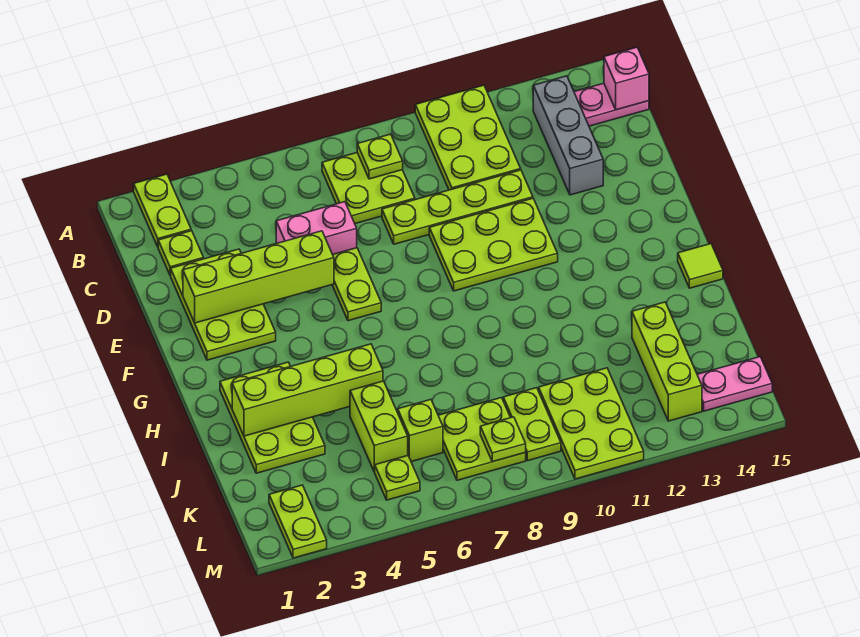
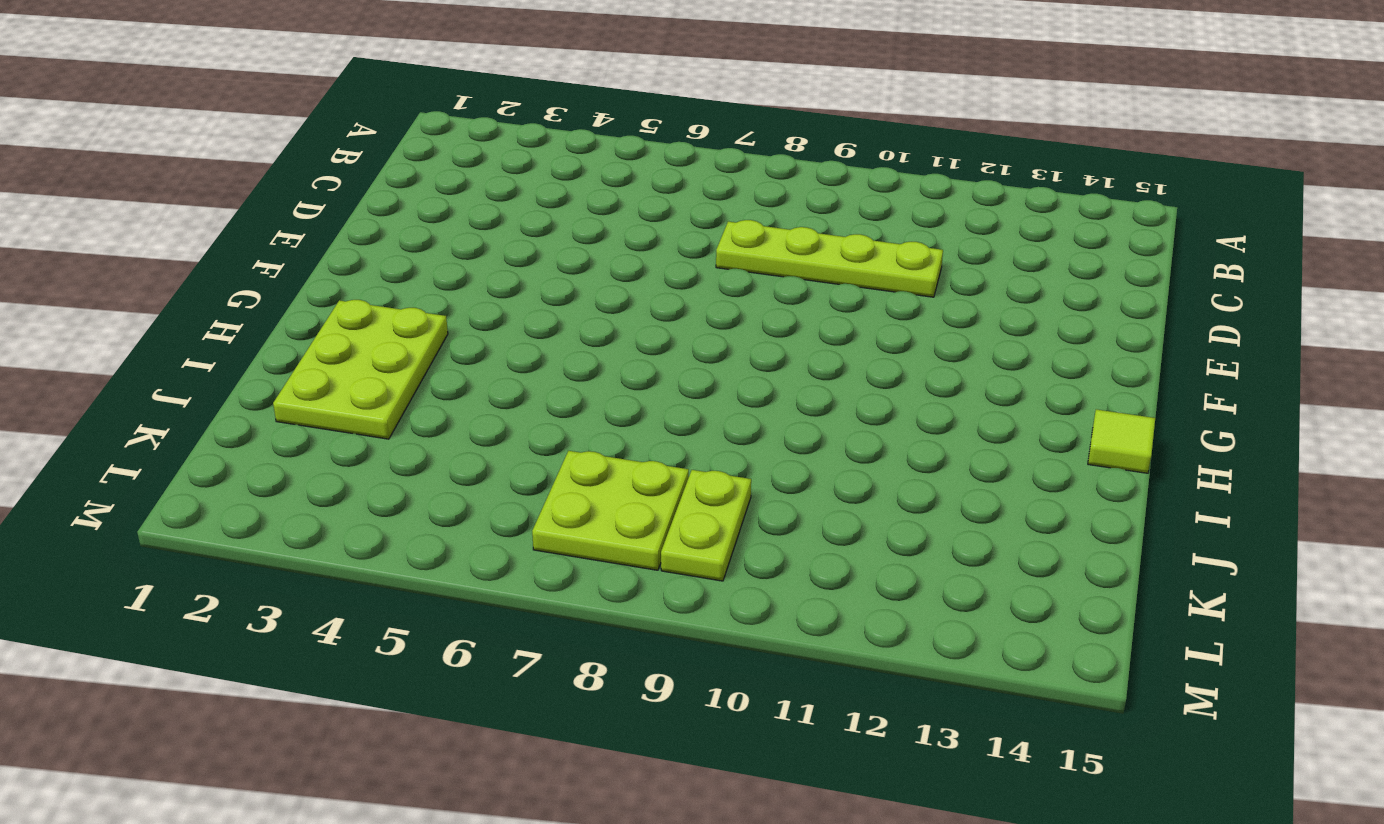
none -> lime plate A2:B2 level 1
none -> lime plate A10:C11 level 1
none -> lime plate B7:C8 level 1

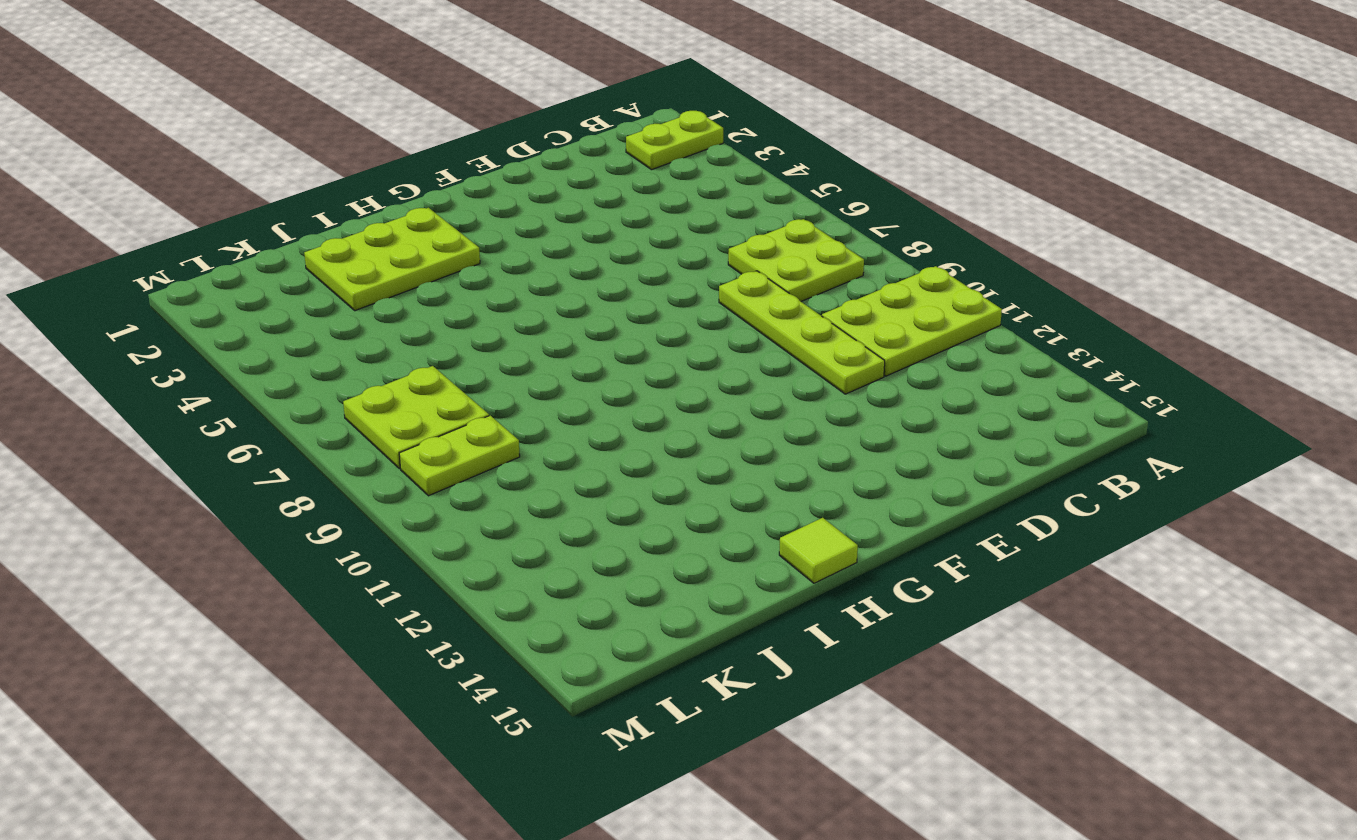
none -> grey brick B13:D13 level 1
none -> pink plate B14:B15 level 1
none -> lime plate C2 level 1

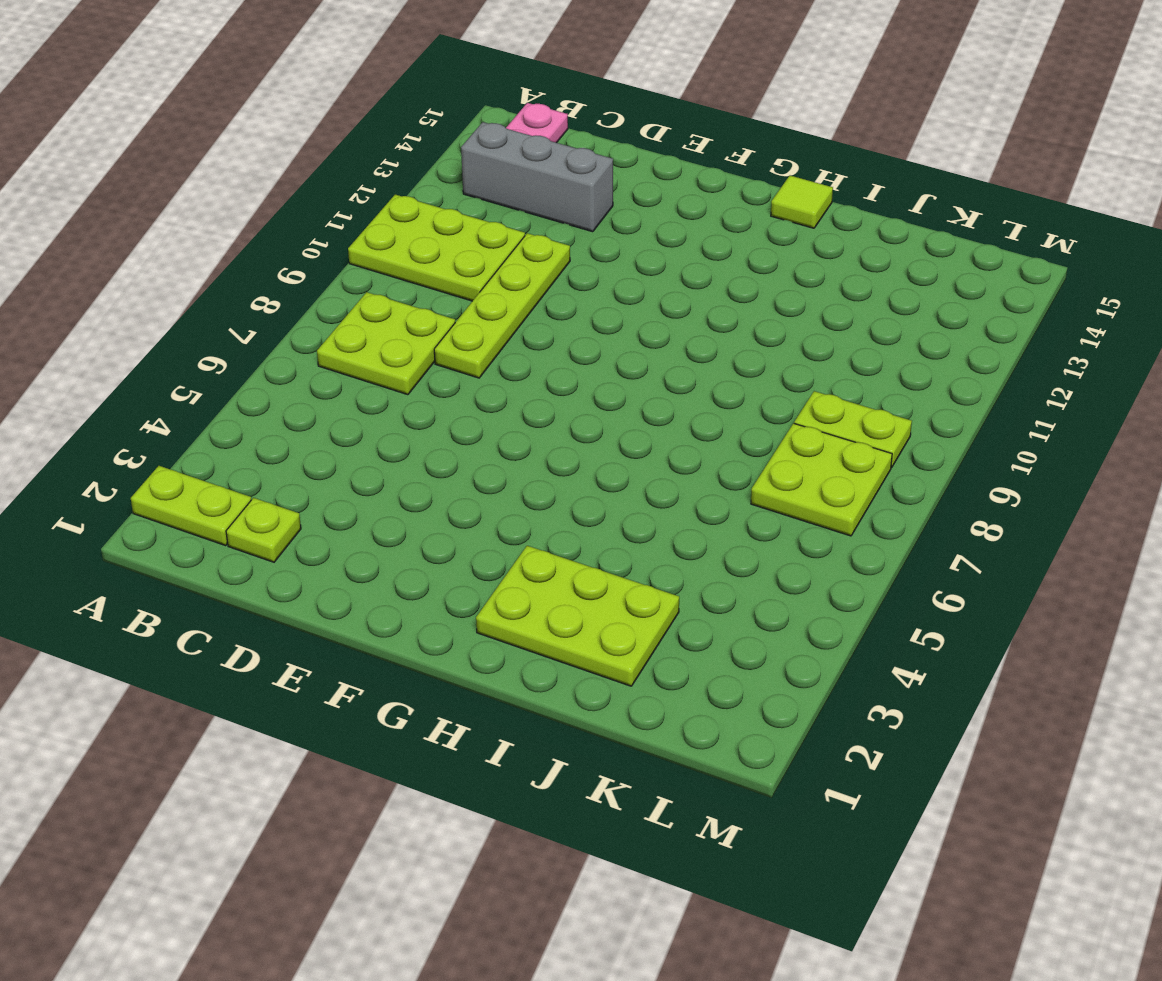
none -> lime plate D2:F3 level 1
none -> pink brick D5:D6 level 1
none -> lime plate E6:F6 level 1

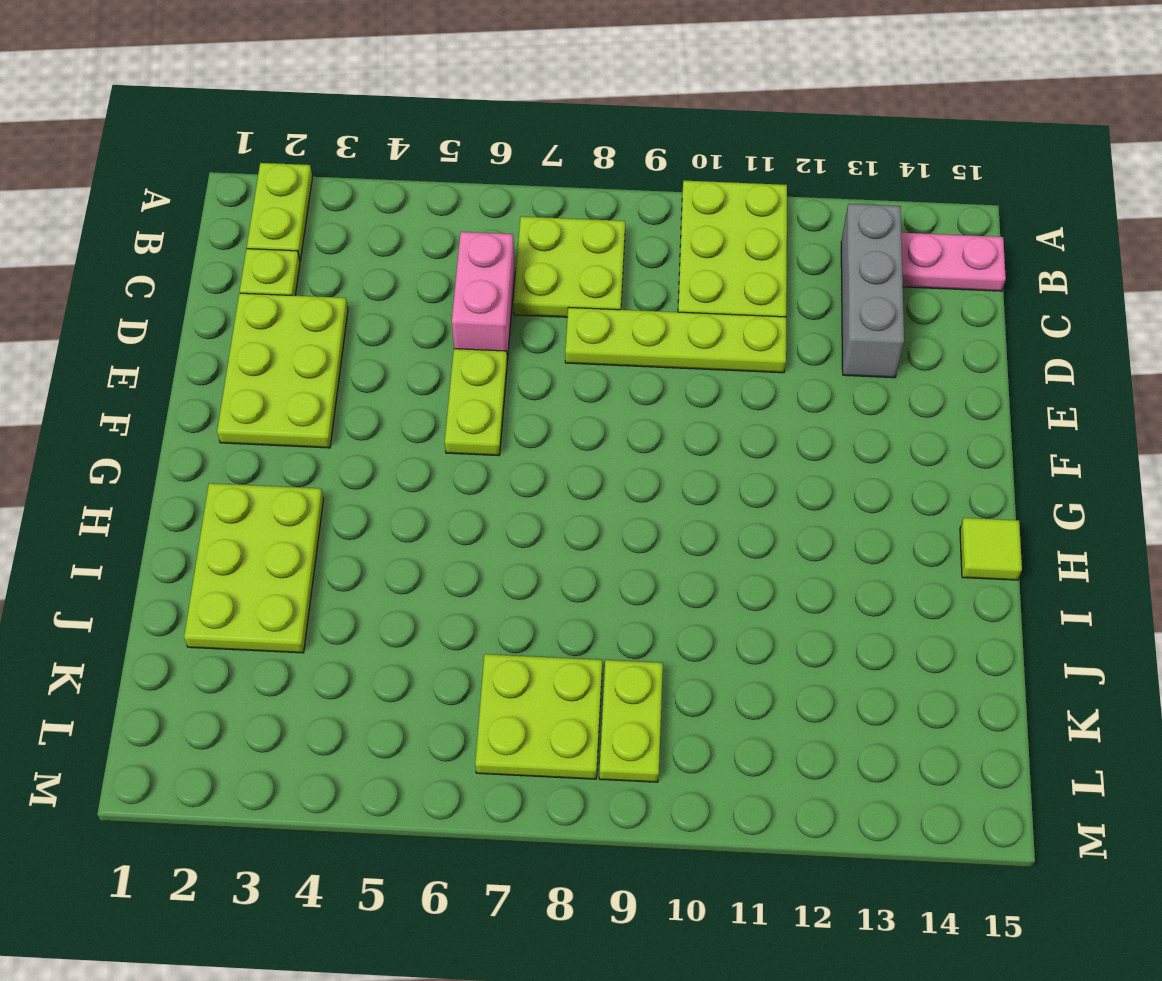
pink brick C6:D6 level 1 -> pink brick D5:D6 level 1
none -> lime plate E9:F11 level 1
none -> lime brick J5:K5 level 1
none -> lime brick J13:L13 level 1

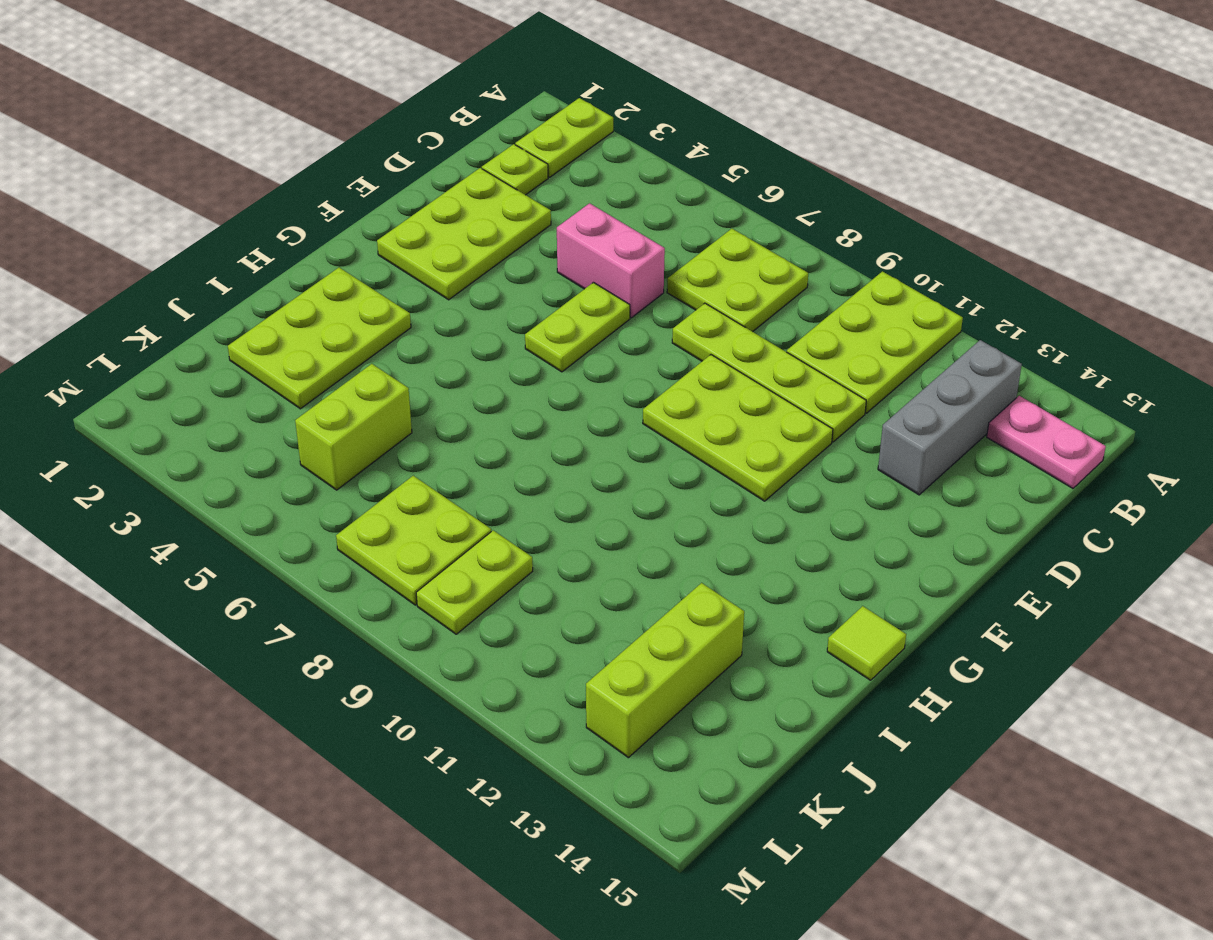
none -> lime brick K6 level 1
none -> lime plate K10:M11 level 1
none -> lime plate L2:M2 level 1

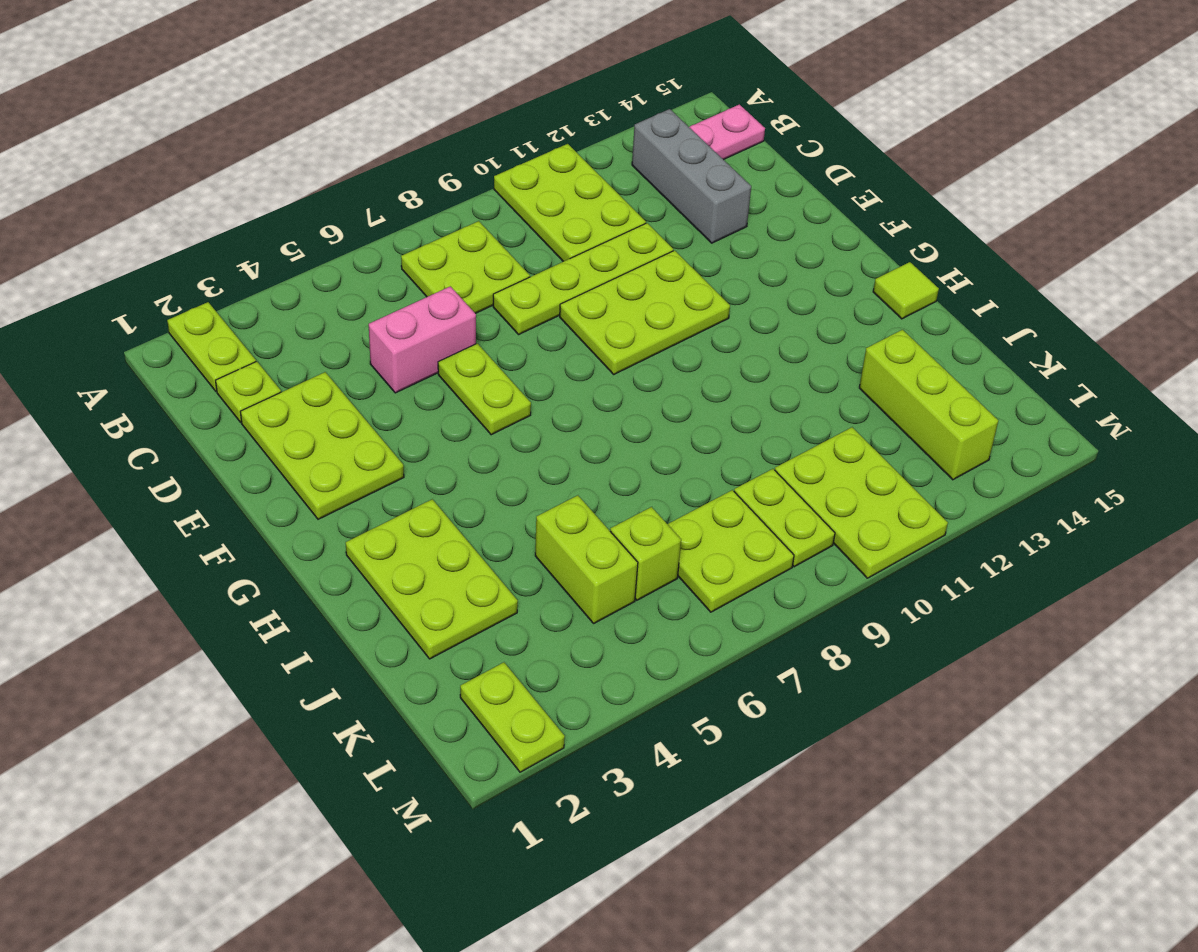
none -> lime plate L5 level 1
none -> pink plate L14:L15 level 1
none -> lime plate B8 level 2

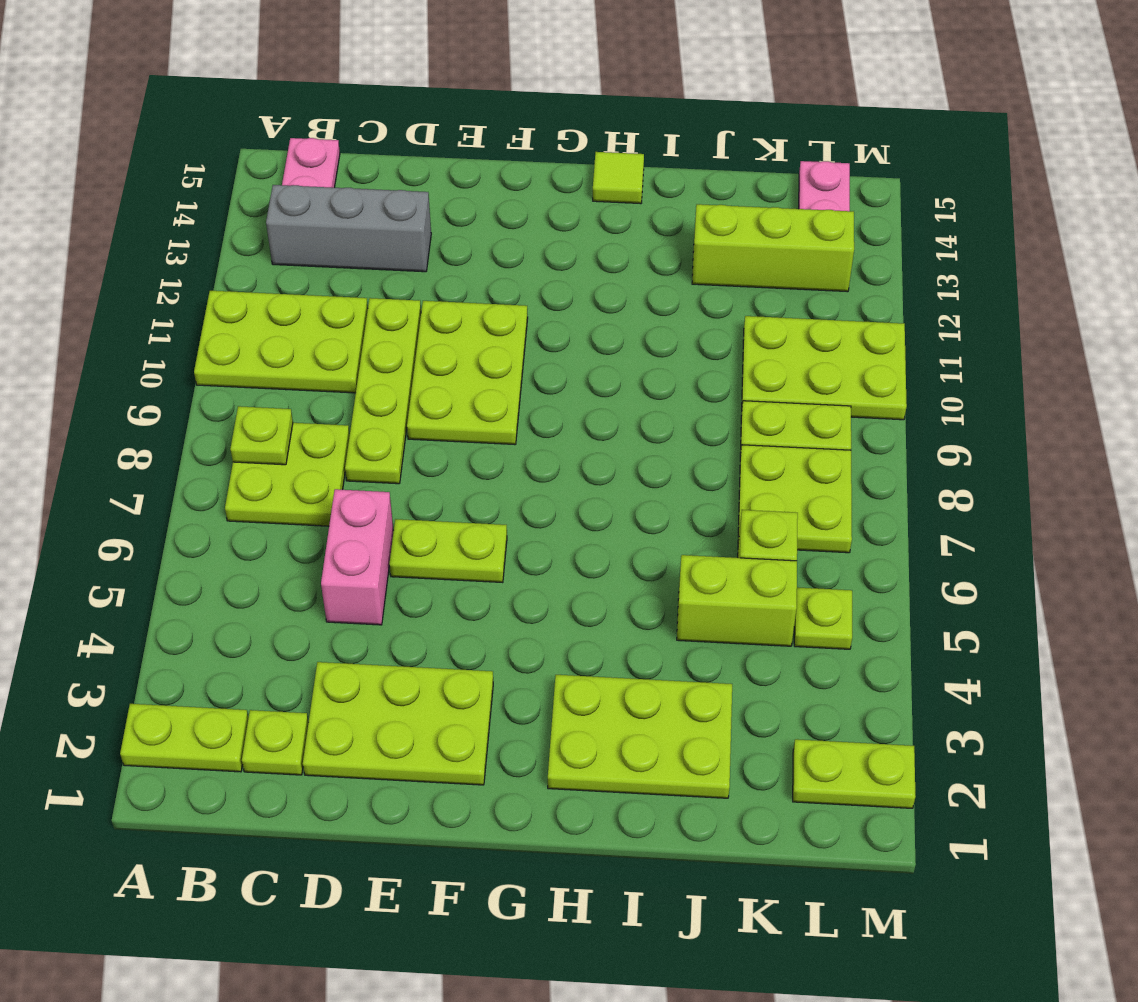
none -> pink brick B15 level 2
none -> lime brick E2:E5 level 2
none -> lime brick I2:I5 level 2

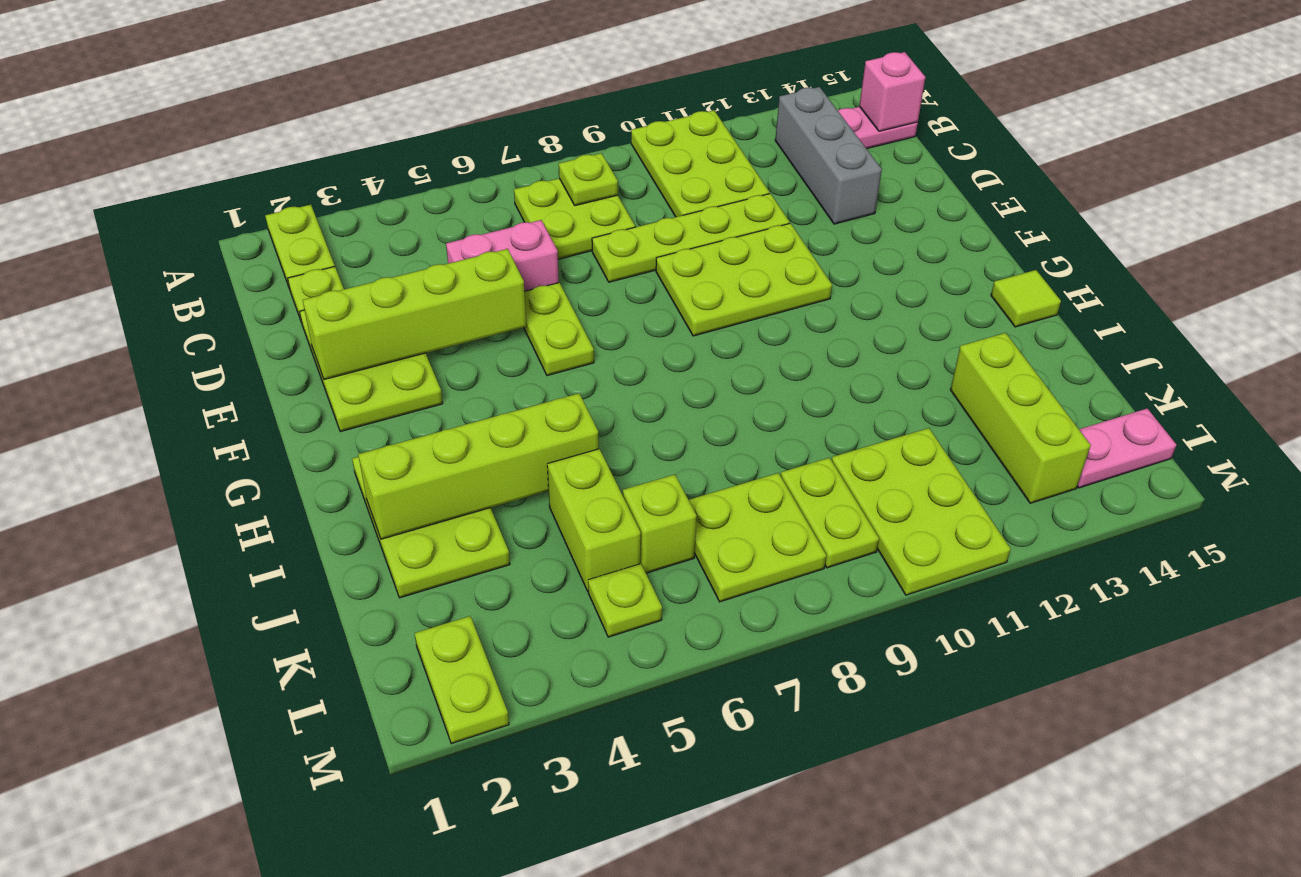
none -> lime plate L8 level 2

